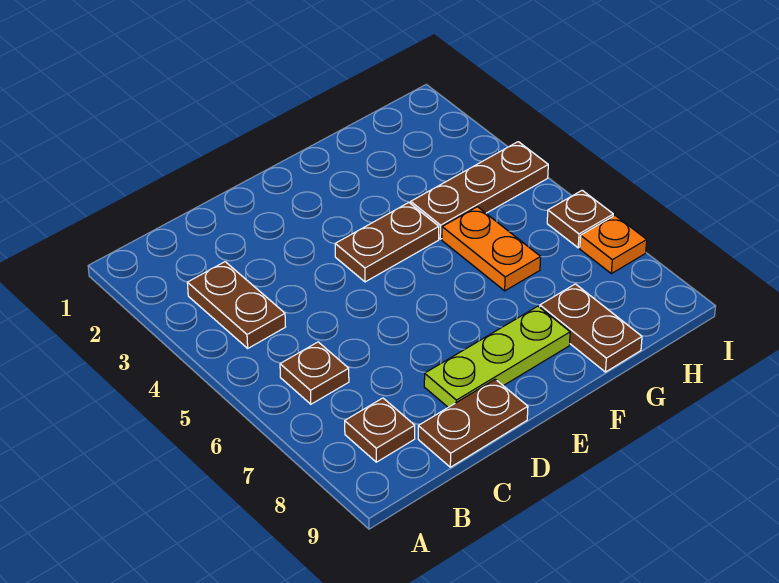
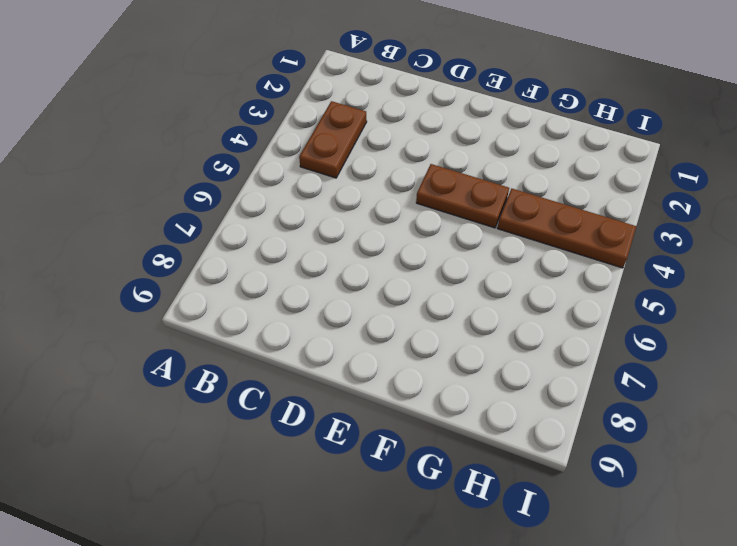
none -> brown plate B6 level 1
none -> brown plate B8 level 1

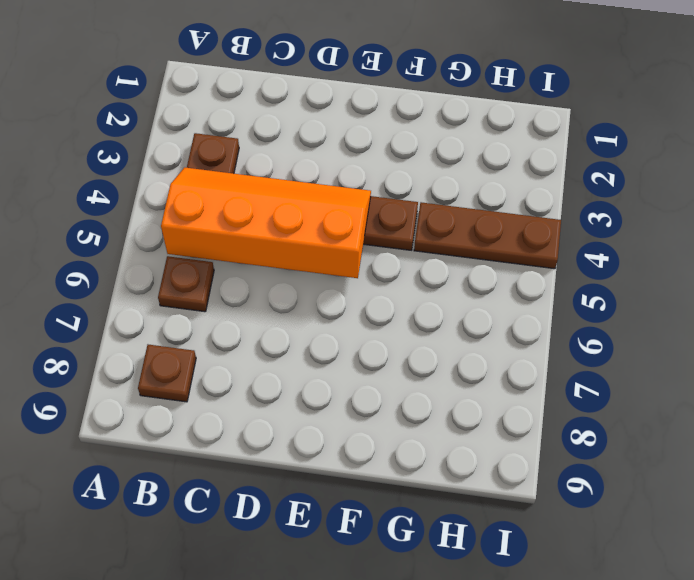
orange slope B4:E5 level 2 top 5 -> none
none -> brown plate C9:D9 level 1
none -> lime plate D8:F8 level 1

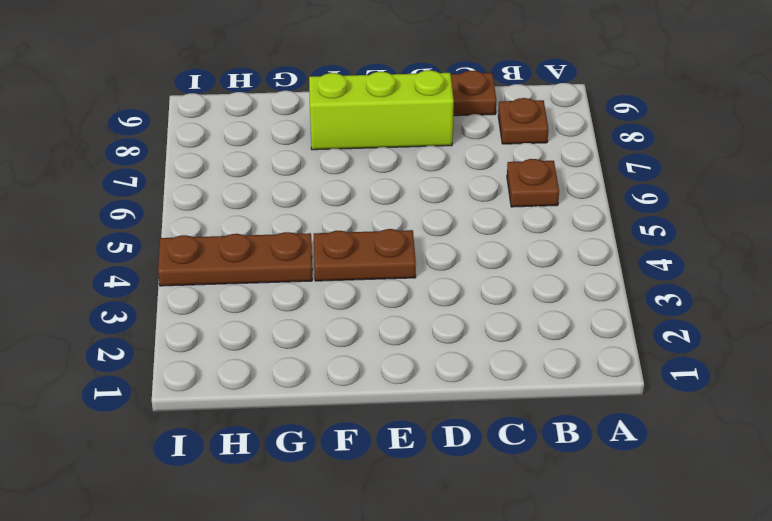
lime brick D8:F8 level 1 -> lime plate D8:F8 level 1
none -> brown plate B3:B4 level 1
none -> orange plate G5:G6 level 1

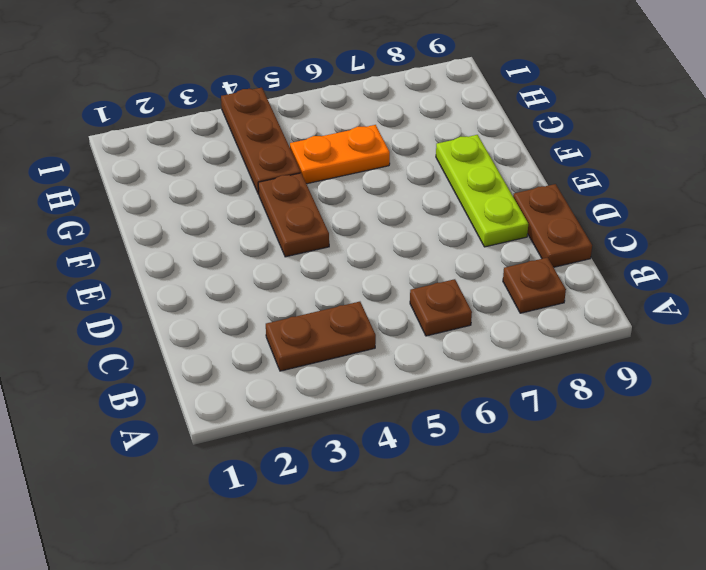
none -> brown plate G8:G9 level 1
none -> brown plate I6 level 1

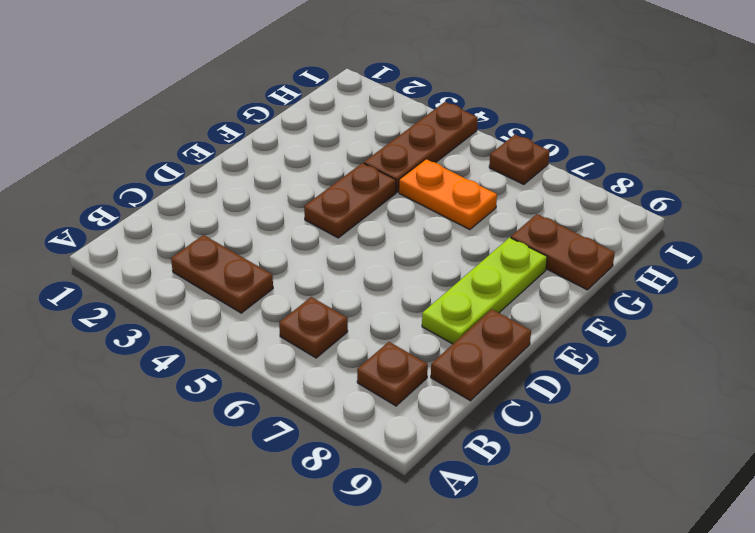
none -> orange plate I7 level 1

